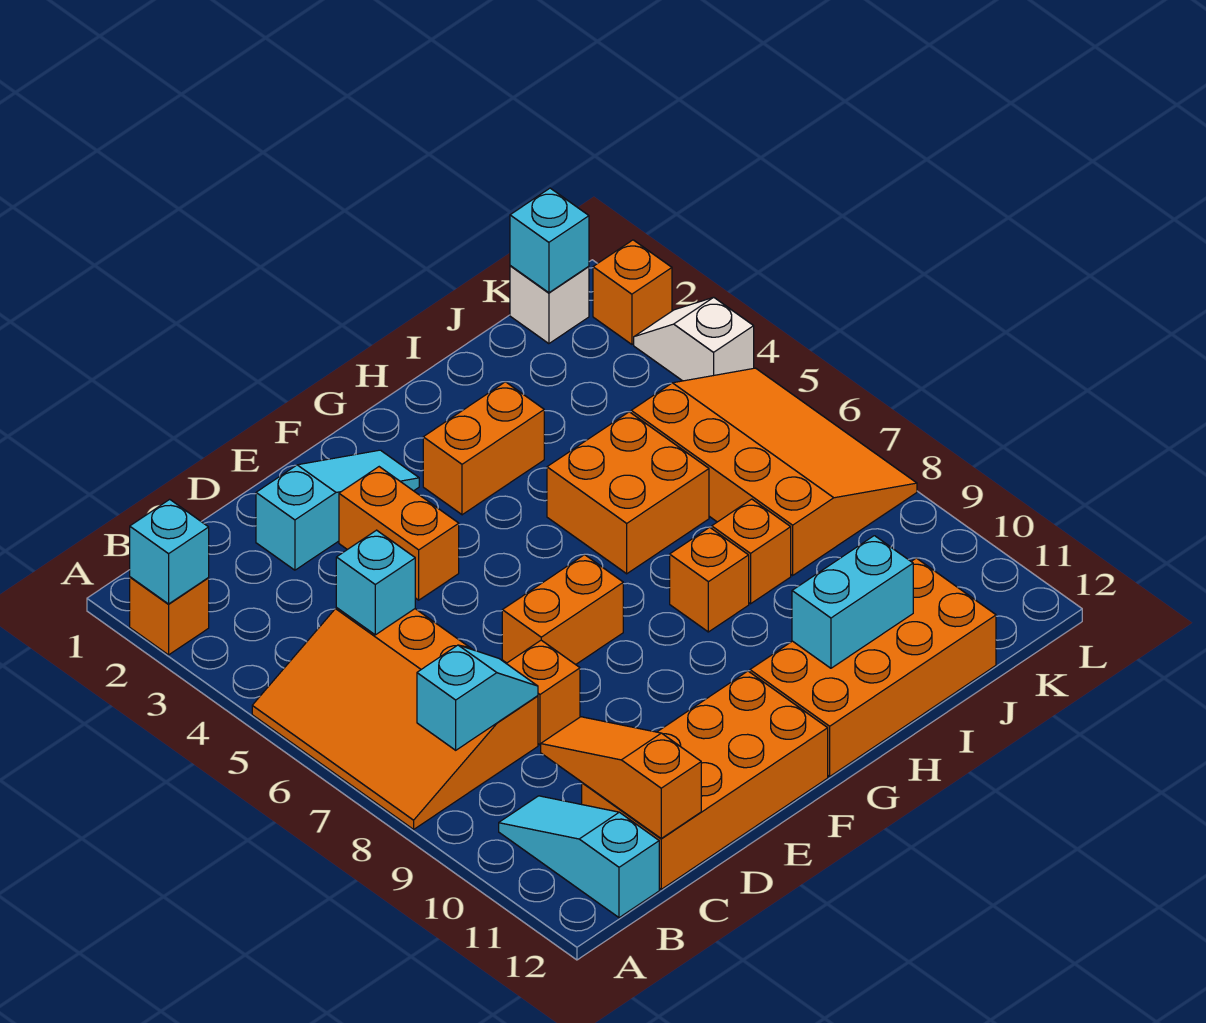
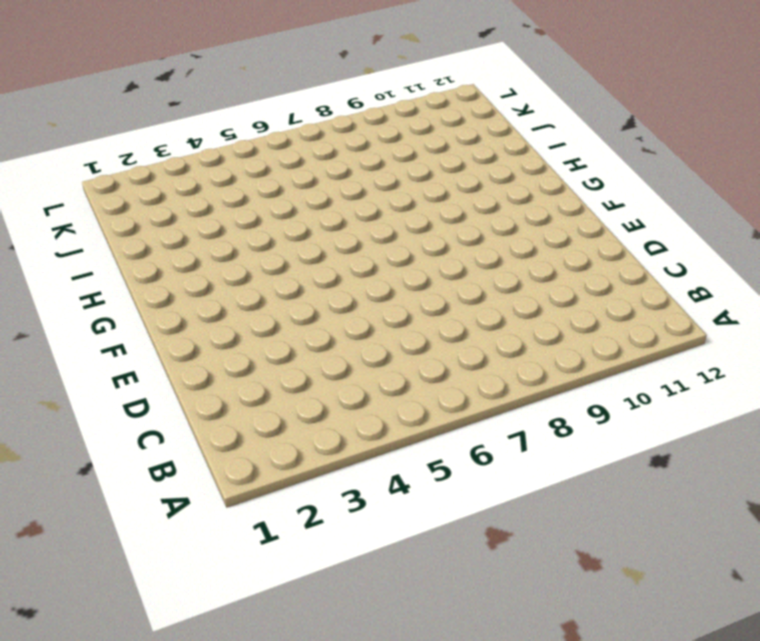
none -> orange brick A2 level 1
none -> orange slope A5:C8 level 1 top C
none -> cyan slope B10:B12 level 1 top 12

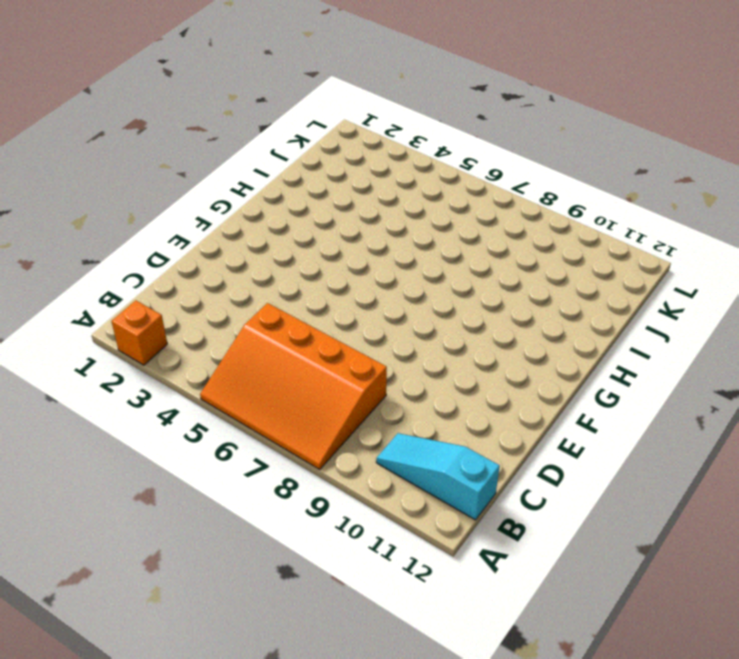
none -> orange brick C11:F12 level 1
none -> cyan slope D2:F2 level 1 top D
none -> orange brick D8 level 1

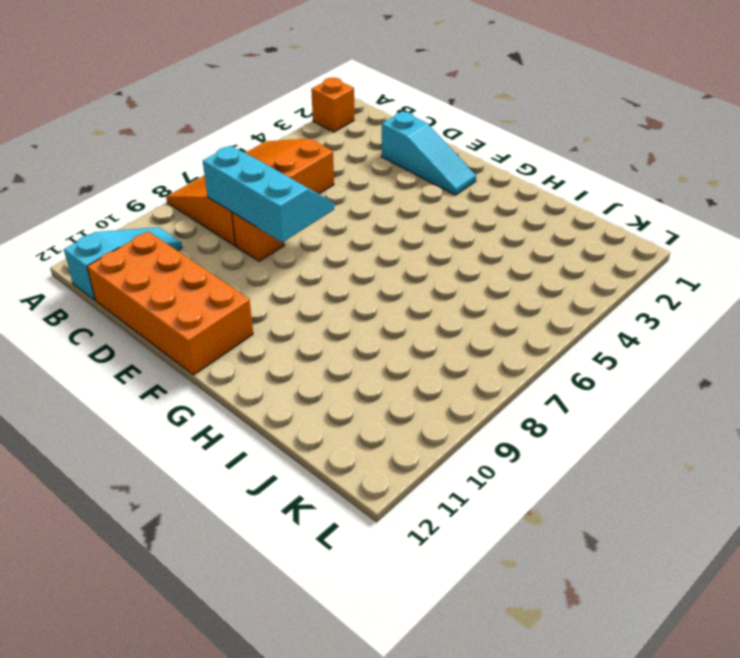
cyan slope C7:E8 level 2 top 8 -> cyan slope B8:C8 level 2 top B
none -> orange brick E3:E4 level 1
none -> orange brick E7:F7 level 1
none -> orange brick G3:H3 level 1

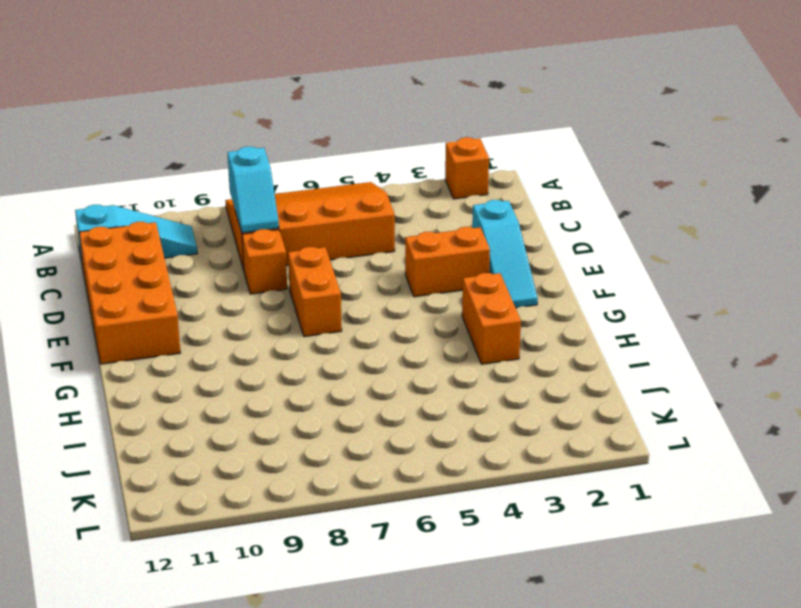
none -> orange brick G11:J12 level 1
none -> orange brick H5:I6 level 1
none -> orange brick H8 level 1

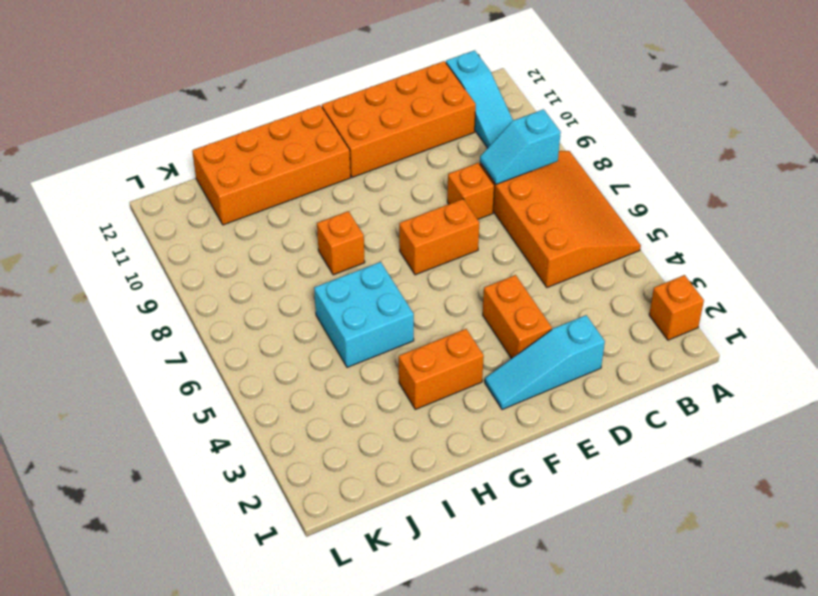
cyan brick H5:I6 level 1 -> orange brick H5:I6 level 1
none -> orange brick I8 level 1
none -> orange slope J5:L8 level 1 top J
none -> white brick K1 level 1

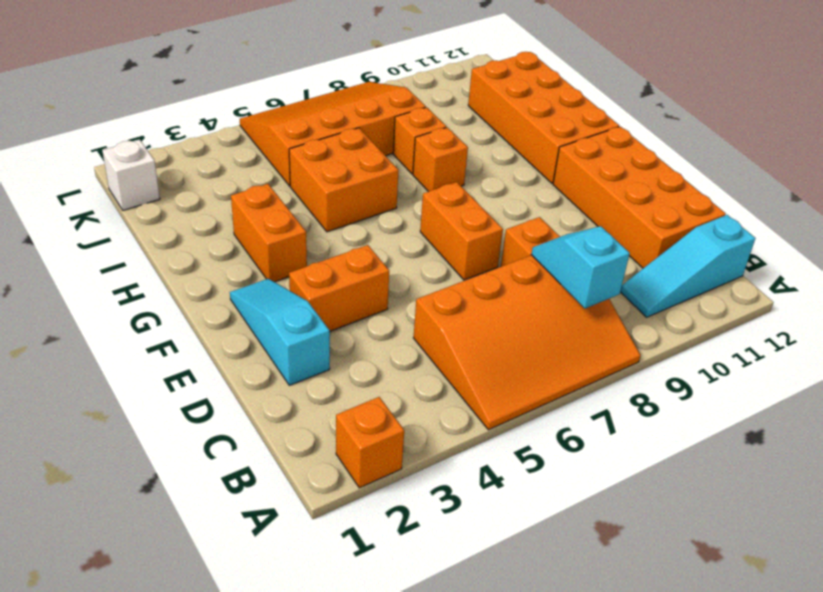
none -> orange brick L2 level 1
none -> white slope L3:L4 level 1 top 4
none -> cyan brick A2 level 2

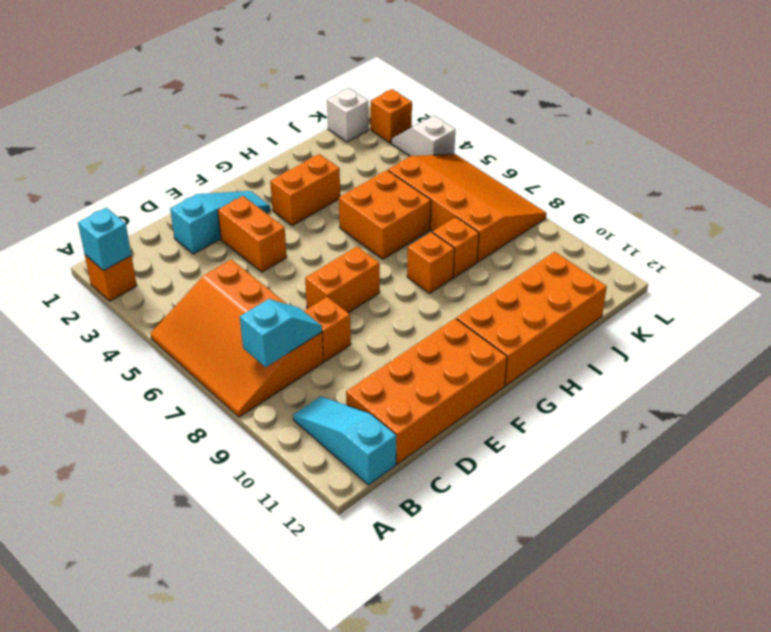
none -> cyan brick C5 level 2
none -> orange slope C10:C12 level 2 top 12
none -> cyan brick H11:I11 level 2

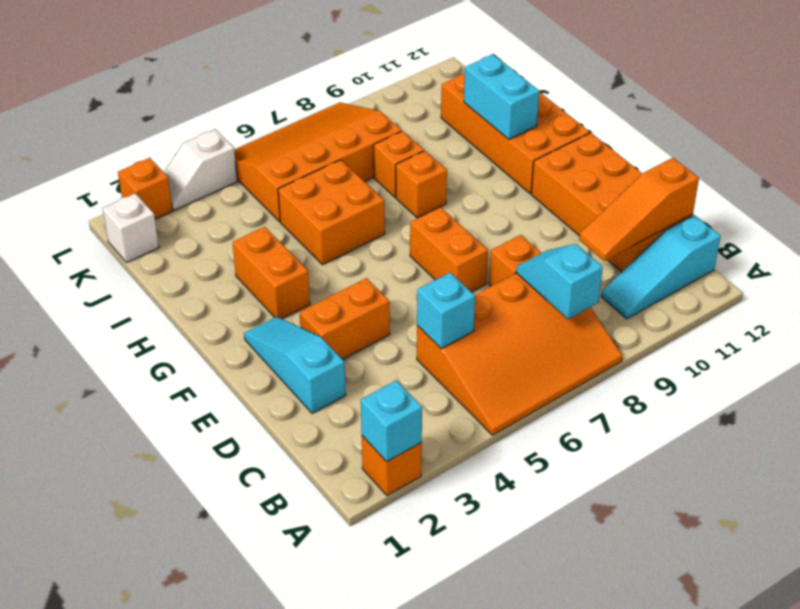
none -> cyan brick K1 level 2

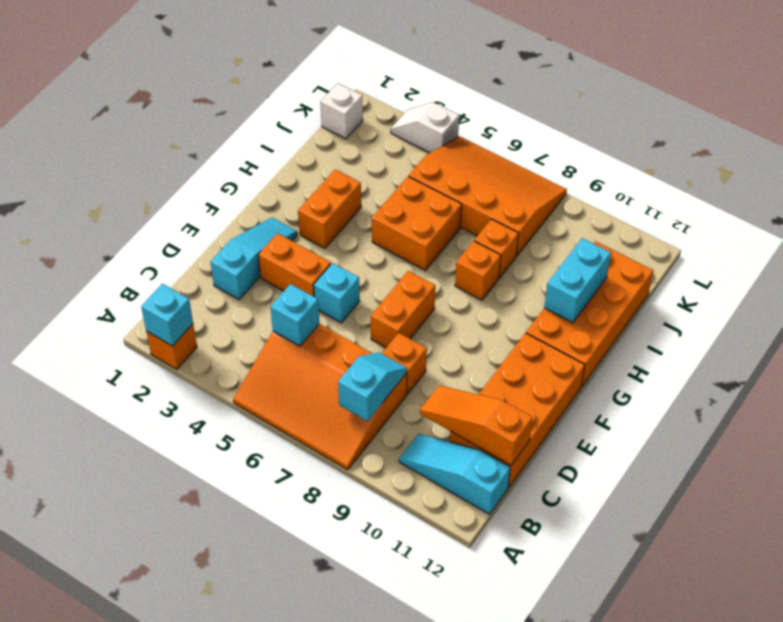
cyan brick E5 level 1 -> cyan brick K1 level 2
none -> orange brick L2 level 1

